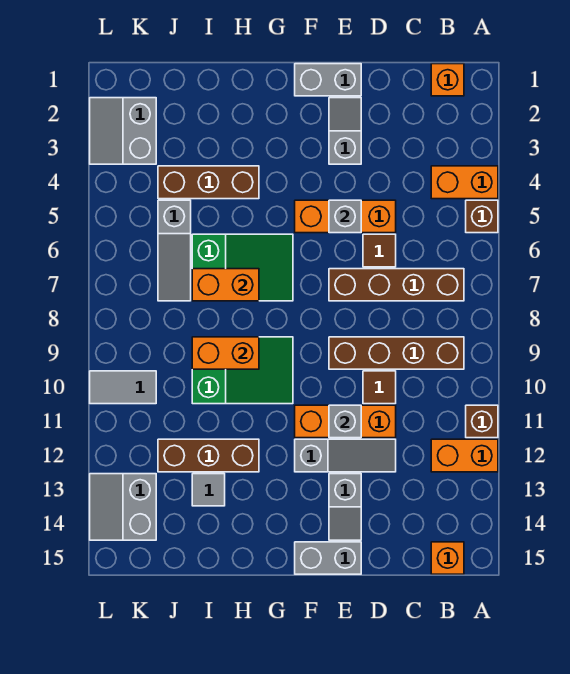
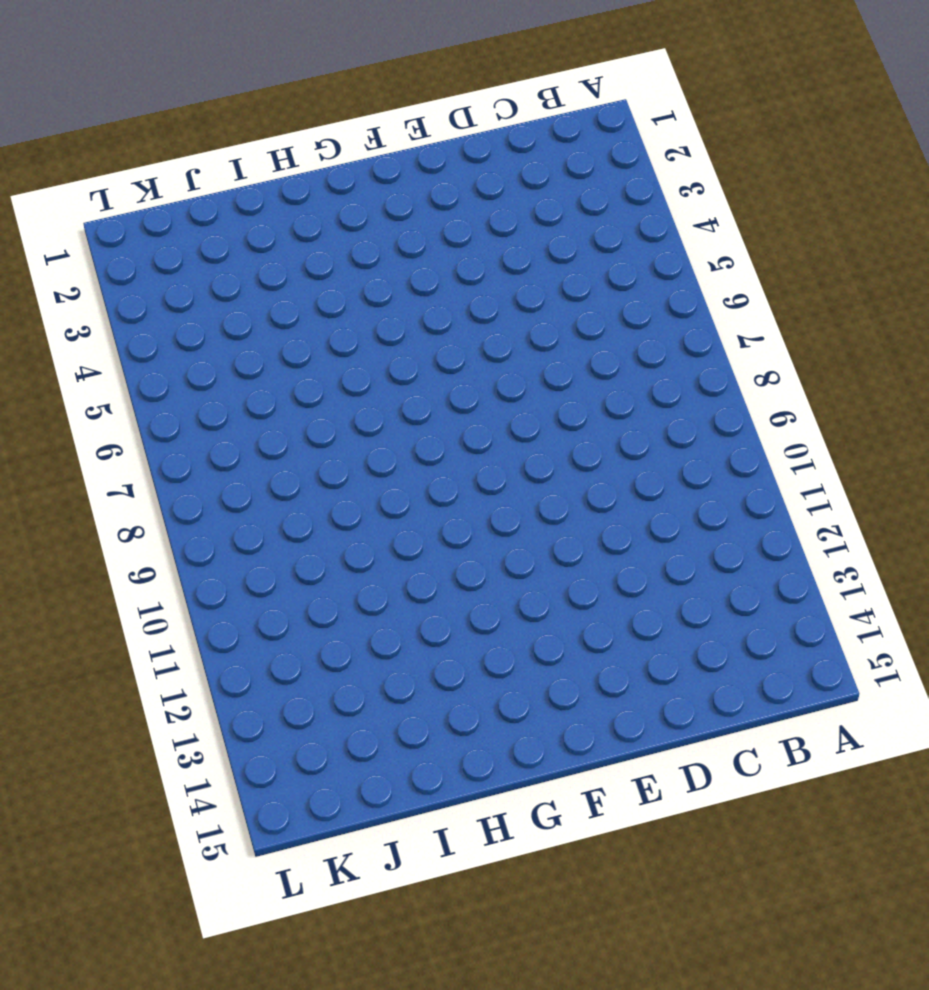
none -> orange brick A4:B4 level 1
none -> brown brick A5 level 1
none -> brown brick A11 level 1
none -> orange brick A12:B12 level 1

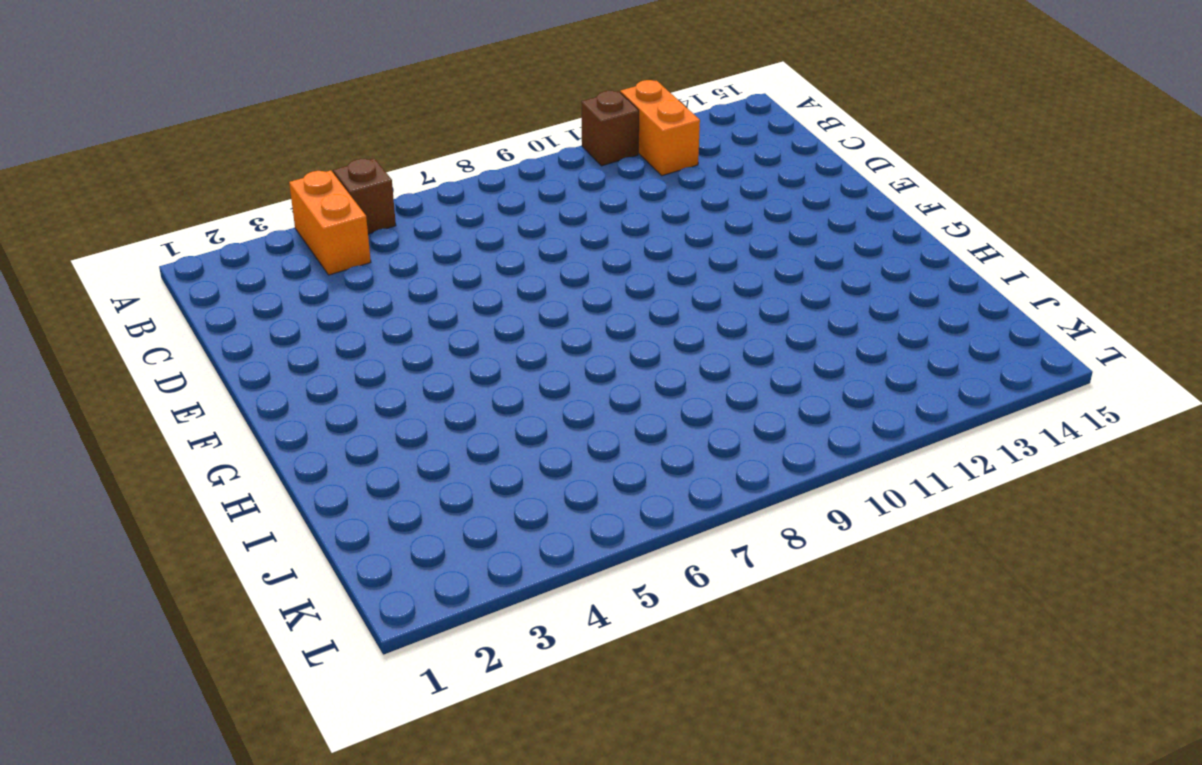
none -> orange brick B1 level 1
none -> brown brick B7:E7 level 1
none -> brown brick B9:E9 level 1
none -> orange brick B15 level 1

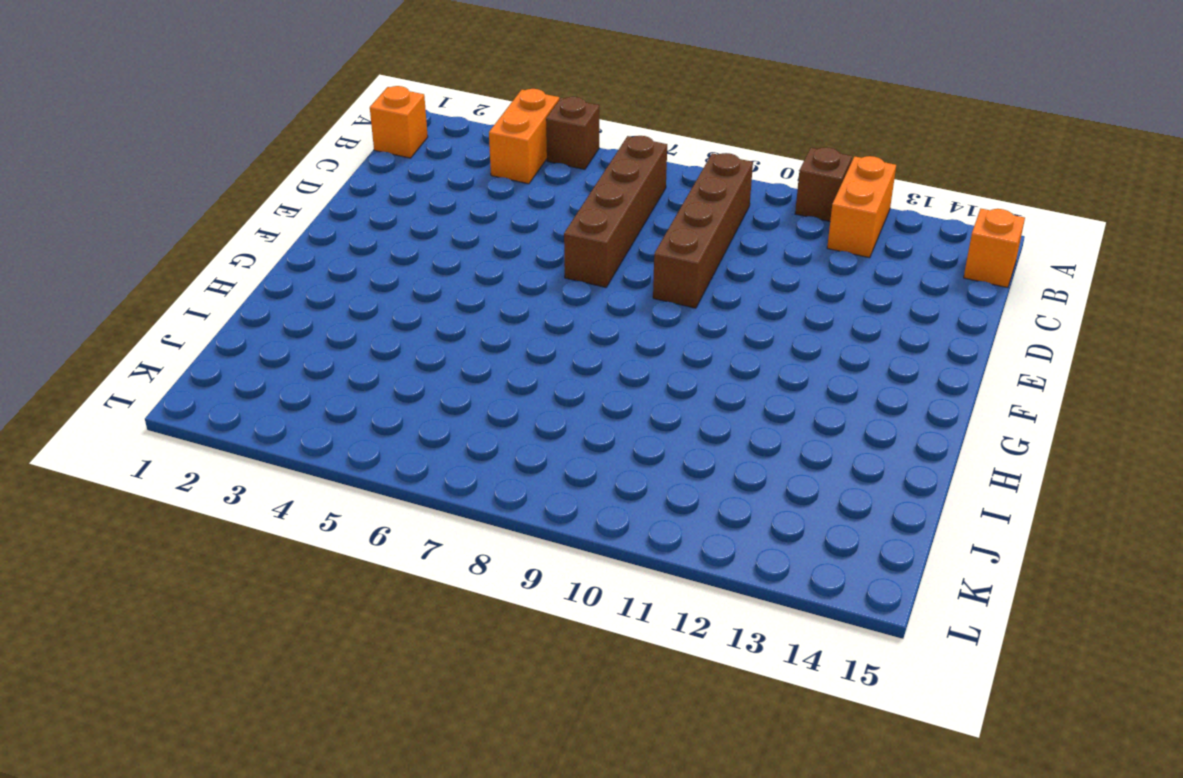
none -> orange brick D5:F5 level 1
none -> brown tile D6 level 1
none -> brown tile D10 level 1
none -> orange brick D11:F11 level 1

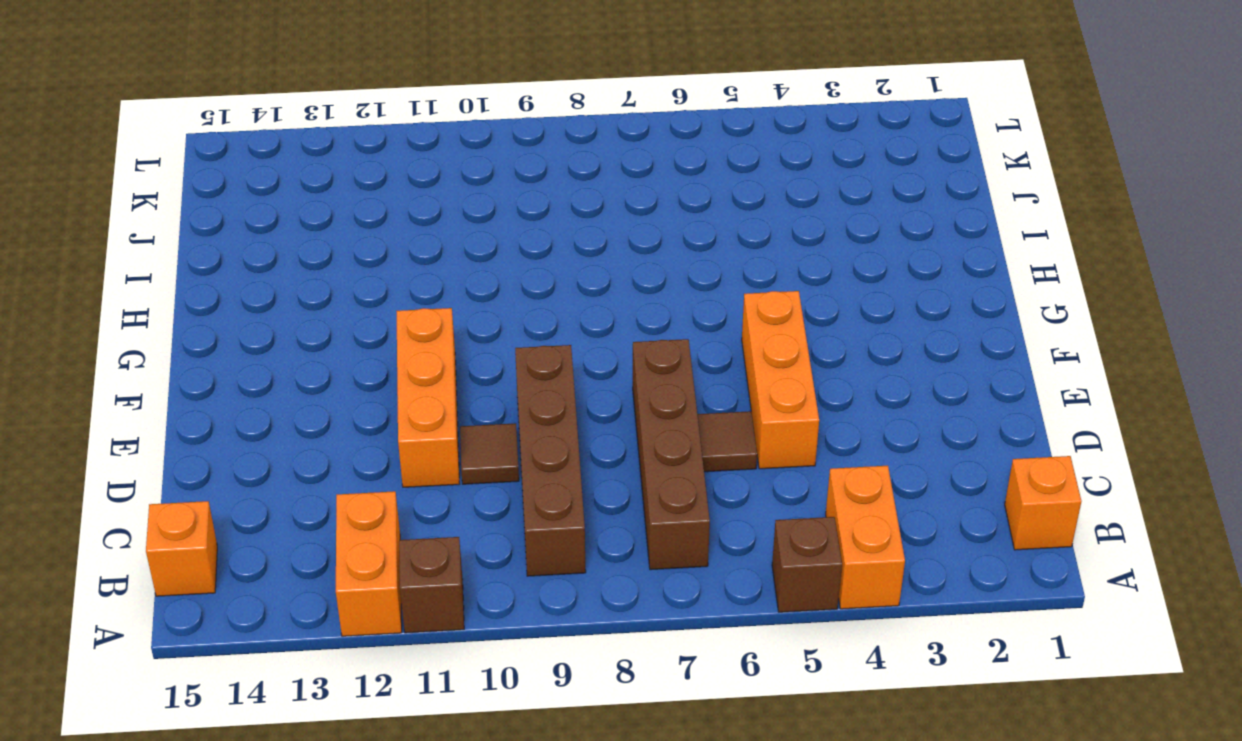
none -> grey slope D12:F12 level 1 top F
none -> grey brick E1:F1 level 1
none -> grey slope E2:E3 level 1 top 3
none -> grey slope E13:E14 level 1 top 13

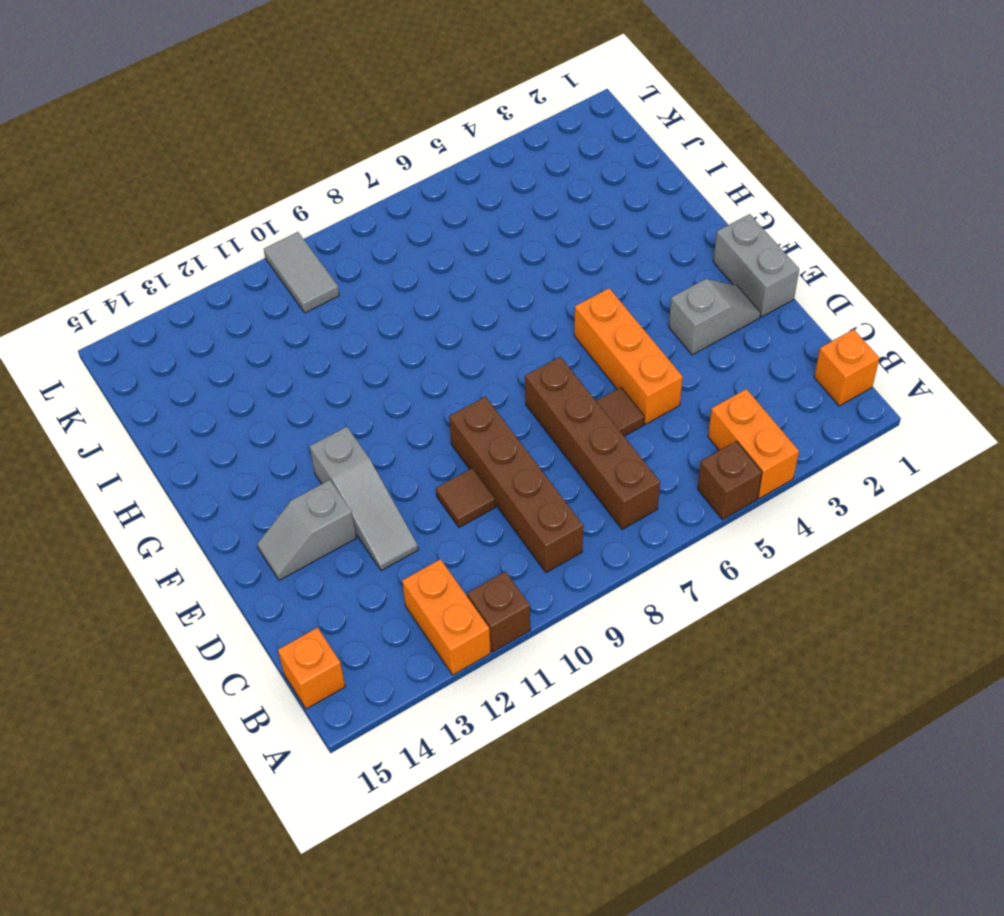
none -> orange brick D11:F11 level 1
none -> grey brick E15:F15 level 1
none -> green slope G6:I7 level 1 top I
none -> green slope G9:I10 level 1 top I

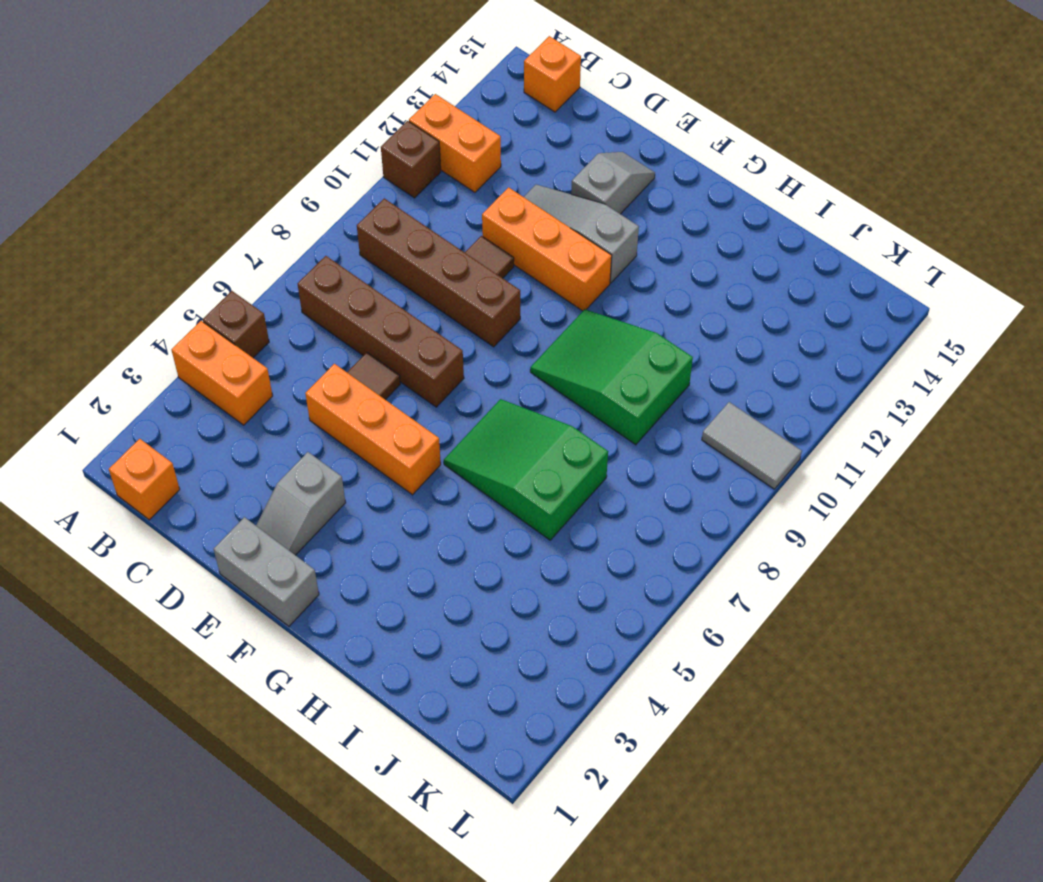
none -> grey brick E15:F15 level 1
none -> brown brick H4:J4 level 1
none -> brown brick H12:J12 level 1
none -> grey tile I13 level 1

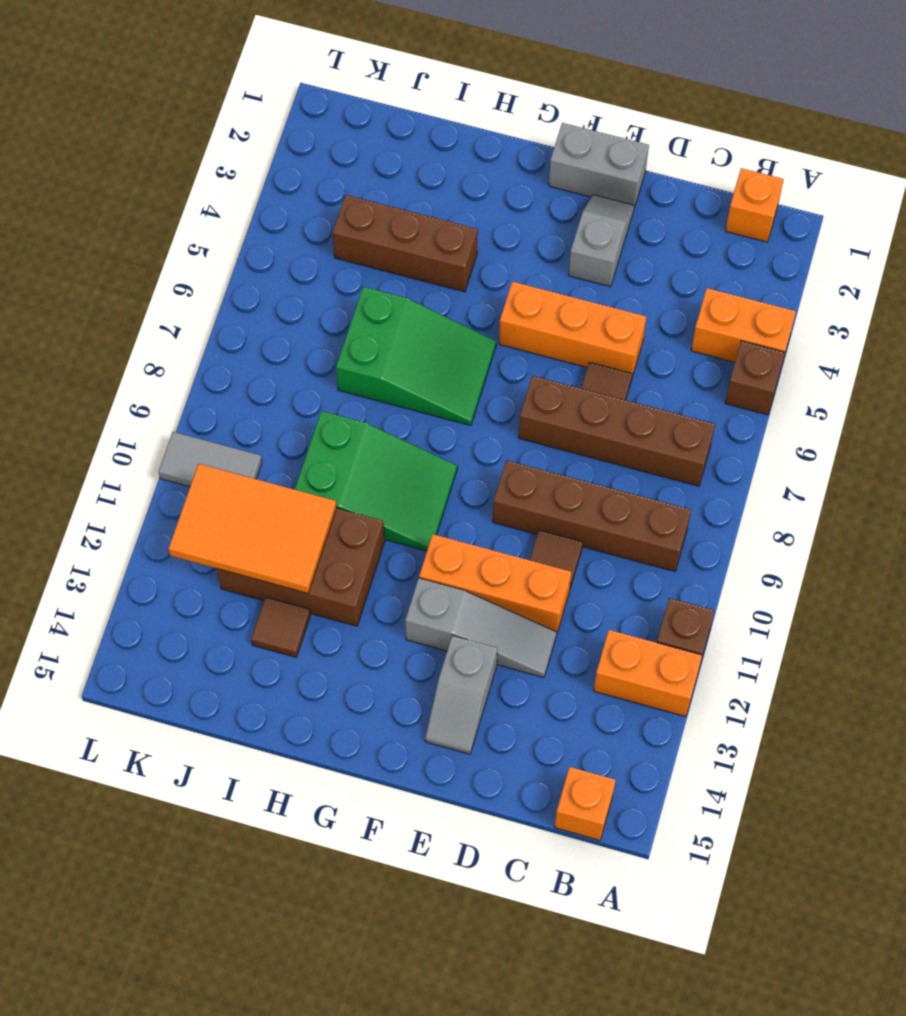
brown brick H11:J12 level 1 -> brown brick H12:J12 level 1
orange tile I11:K12 level 2 -> none
brown tile I13 level 1 -> grey tile I13 level 1
none -> grey brick E15:F15 level 1
none -> grey slope J5:J7 level 1 top 5
none -> grey slope K2:L3 level 1 top K
none -> grey slope K13:L14 level 1 top K

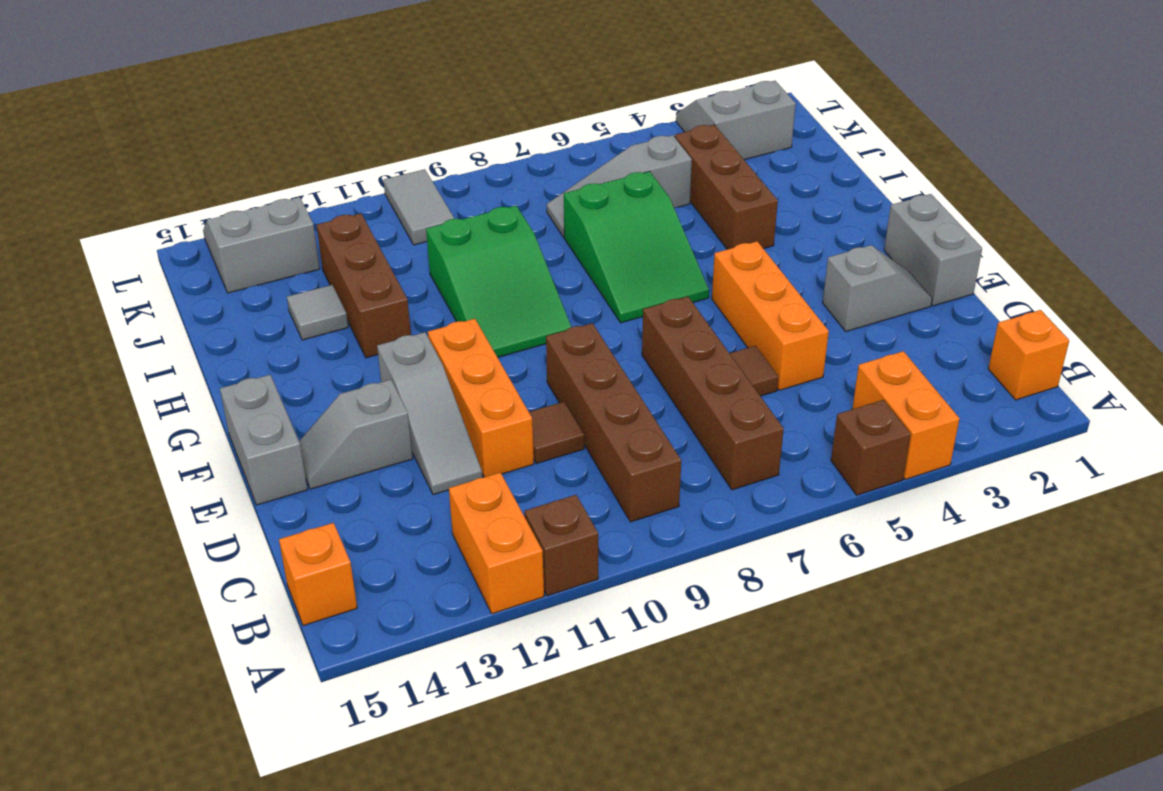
none -> grey brick E5 level 2
none -> grey brick E11 level 2
none -> orange brick H7:I7 level 2
none -> orange brick H9:I9 level 2

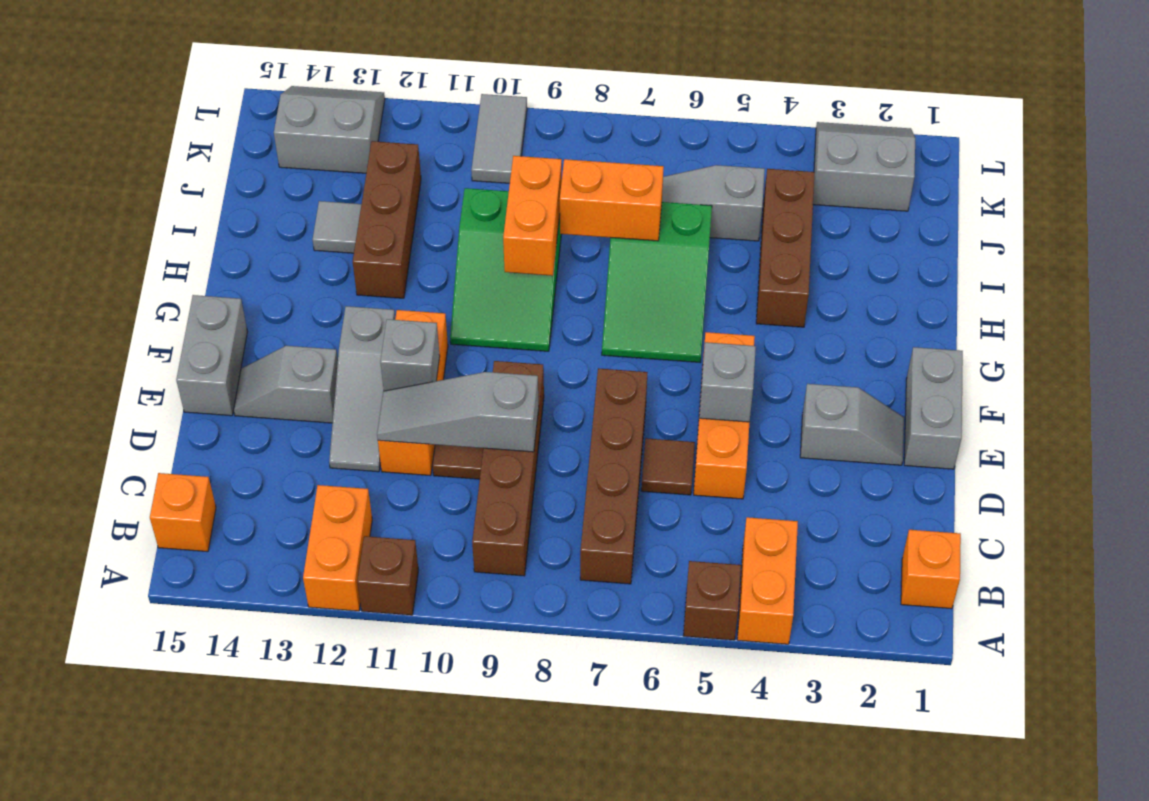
grey slope D9:D11 level 2 top 9 -> none
orange brick I7:I8 level 2 -> orange brick H7:I7 level 2

